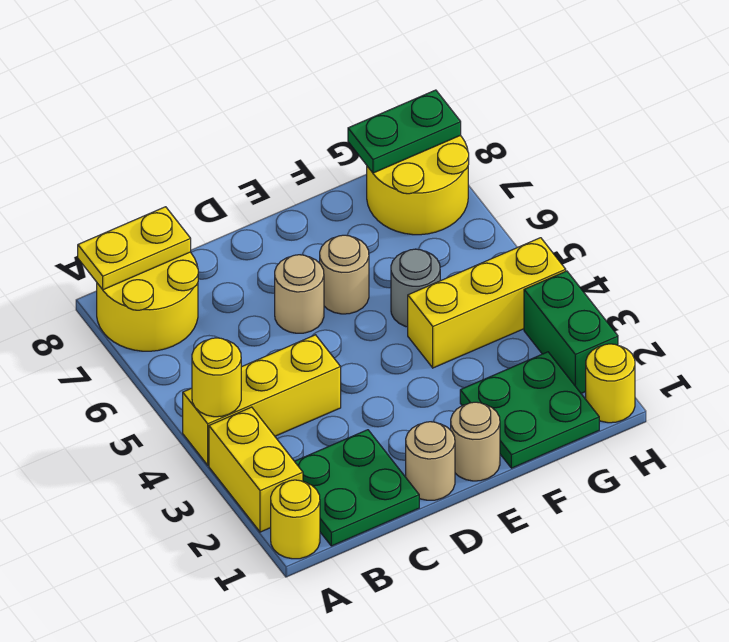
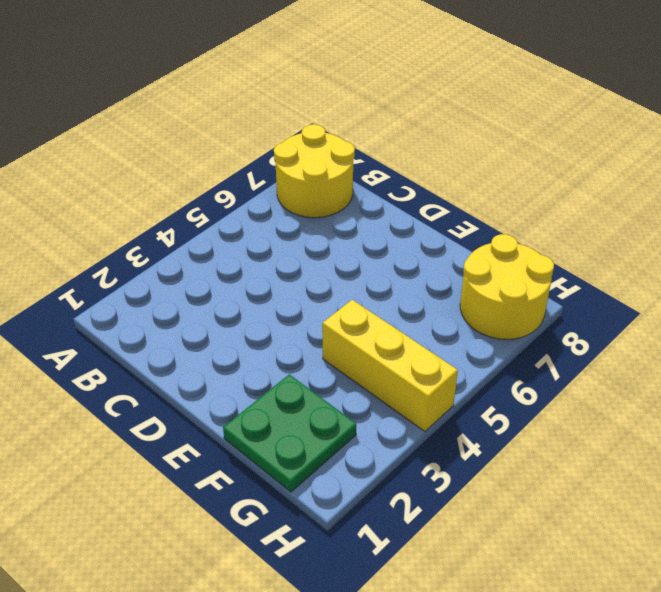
none -> yellow round brick A1 level 1
none -> yellow brick A2:A3 level 1
none -> yellow brick A4:C4 level 1

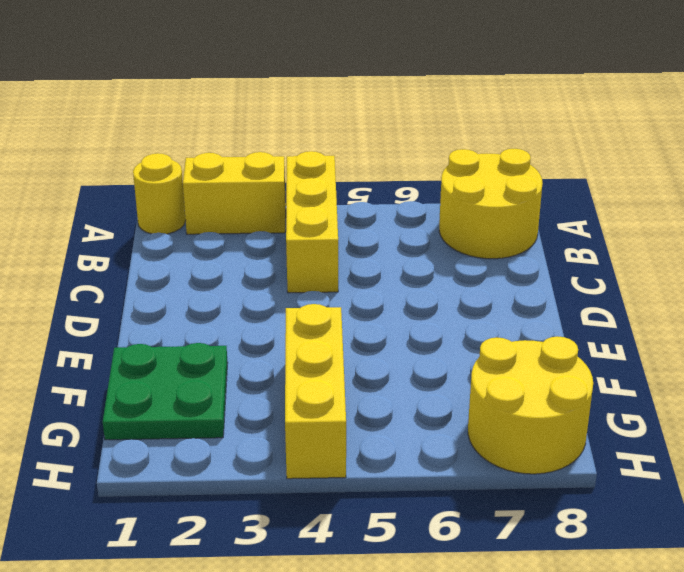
none -> green plate B1:C2 level 1
none -> tan round brick D1 level 1
none -> tan round brick D6 level 1

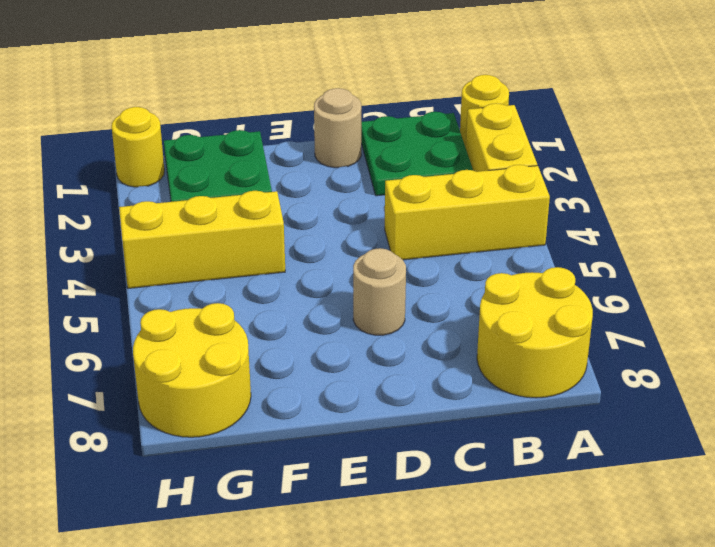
none -> tan round brick E1 level 1
none -> tan round brick E6 level 1
none -> grey round brick F5 level 1

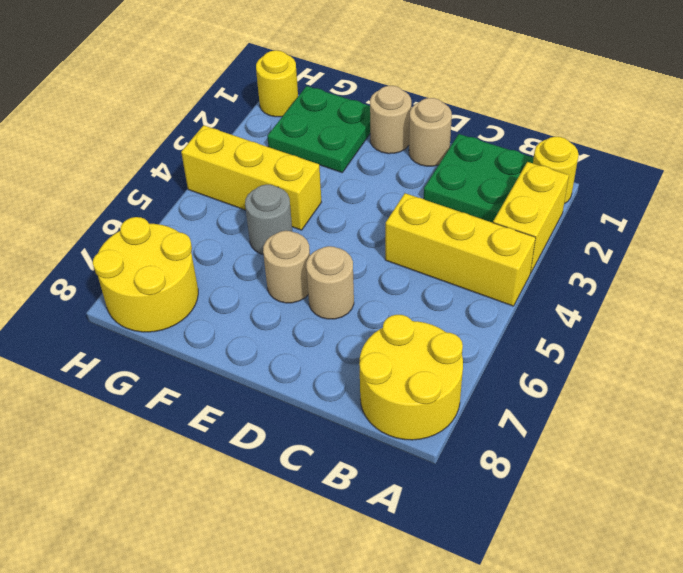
none -> green brick H2:H3 level 1
none -> yellow round brick A4 level 2
none -> yellow plate A8:B8 level 2

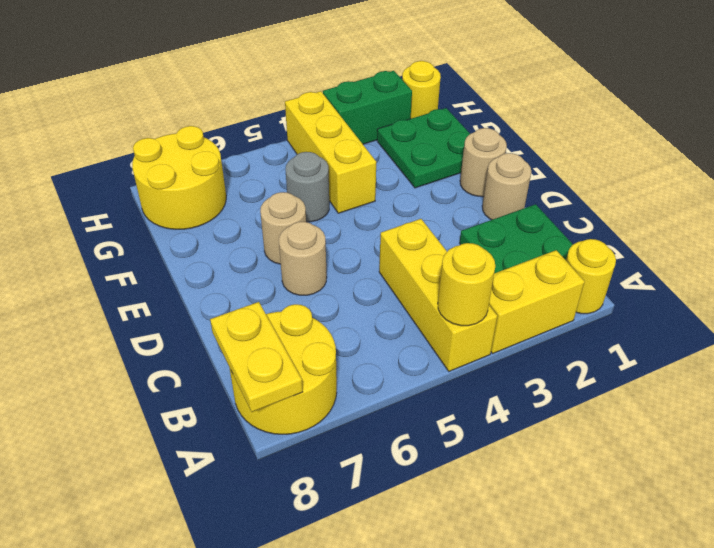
none -> green plate G8:H8 level 2

